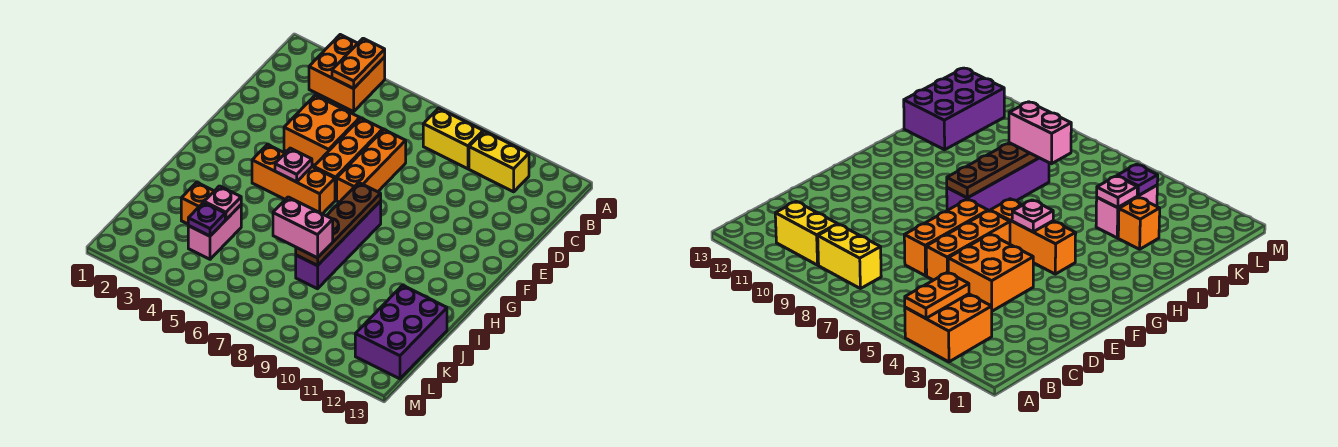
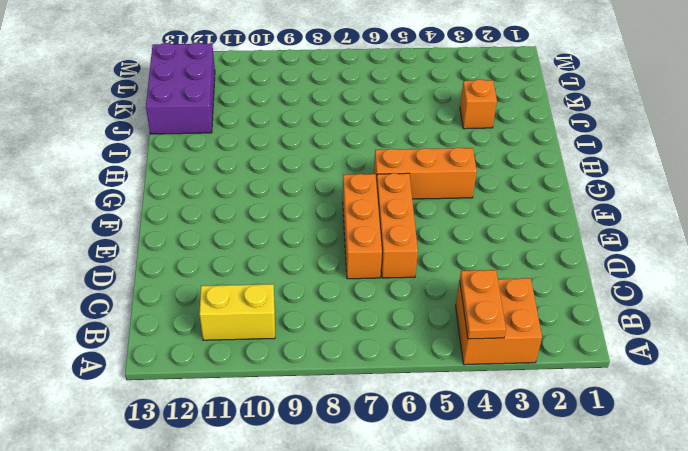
none -> yellow brick B8:B9 level 1
none -> orange brick D4:E5 level 1
none -> purple brick G8:J8 level 1

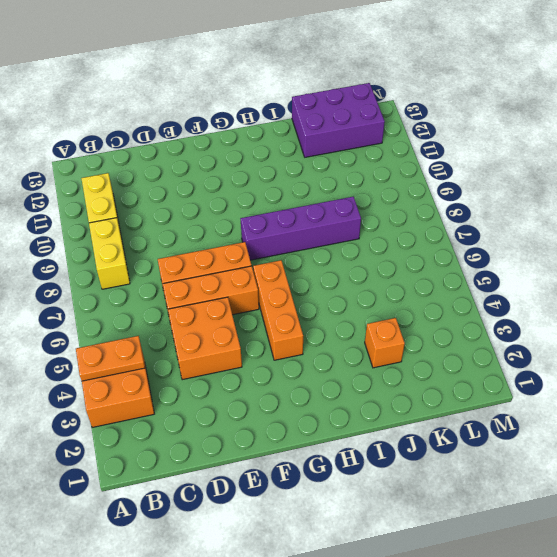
none -> pink brick J4:K4 level 1
none -> pink plate G5 level 2
none -> brown plate G8:J8 level 2

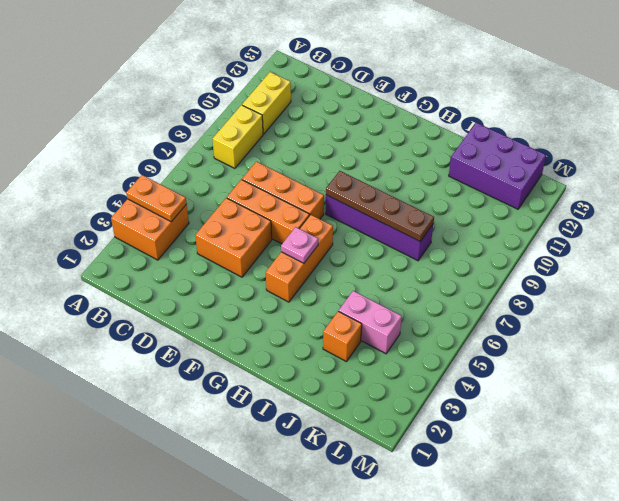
none -> pink plate J4 level 2
none -> purple plate K4 level 2
none -> pink brick J7:J8 level 3

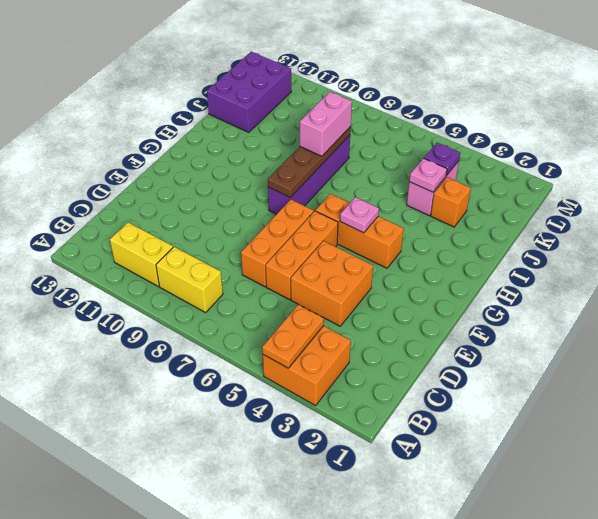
pink brick I8:J8 level 3 -> pink brick J7:J8 level 3

